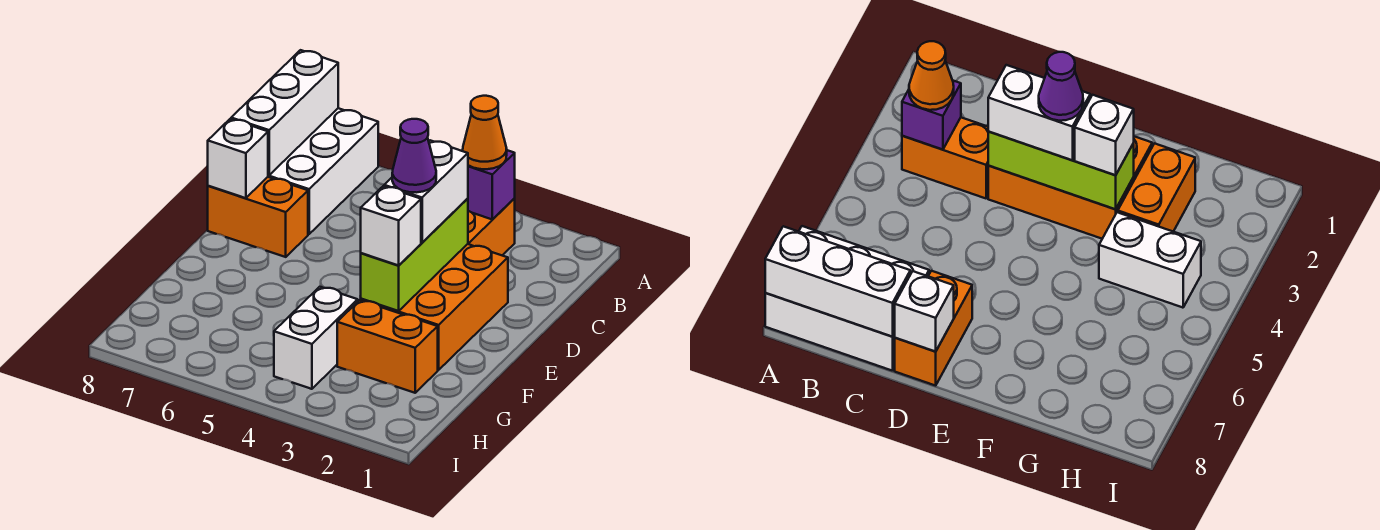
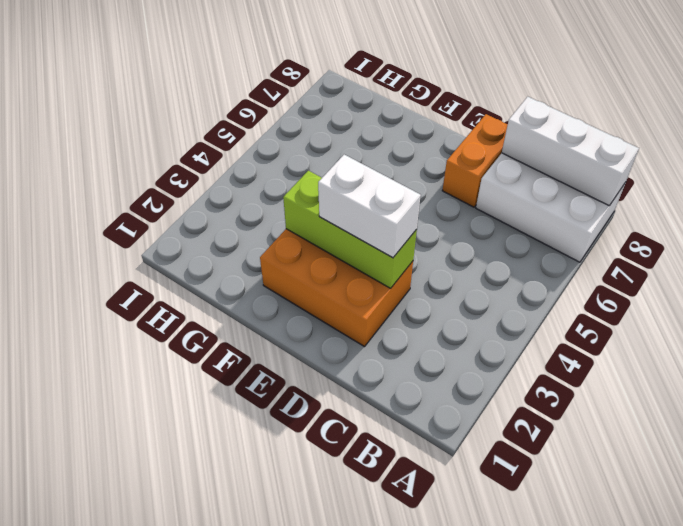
none -> orange brick B3:C3 level 1
none -> orange brick G2:G3 level 1
none -> white brick G4:H4 level 1

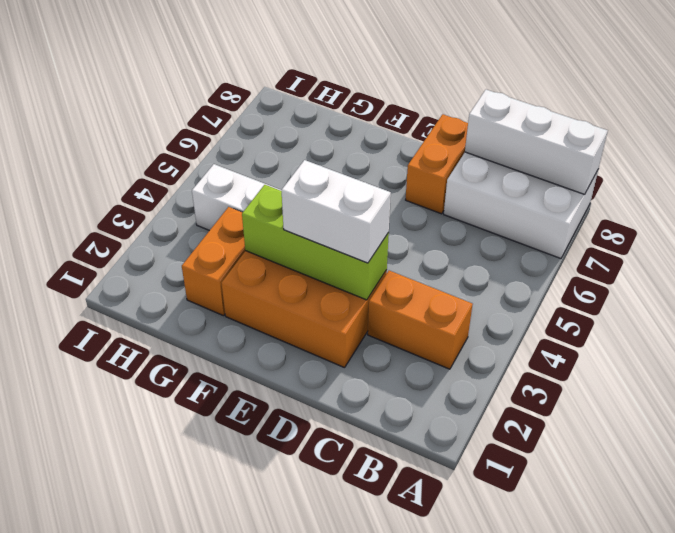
none -> purple brick B3 level 2
none -> white brick D8 level 2
none -> orange cone B3 level 3

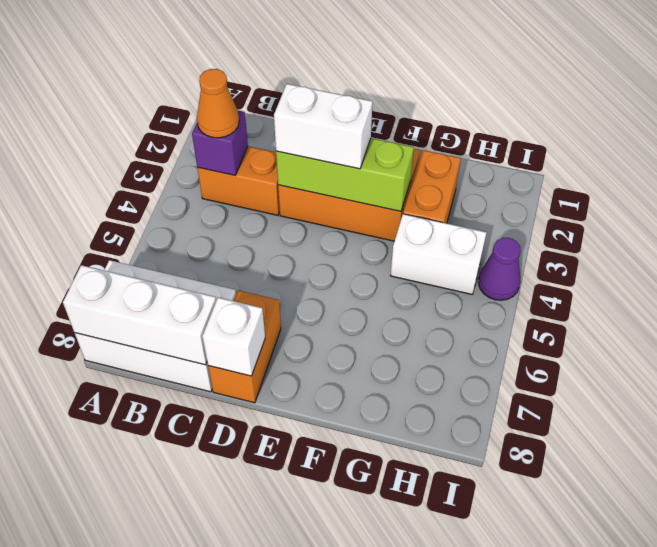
purple cone I4 level 1 -> purple cone E3 level 4
none -> white brick F3 level 3

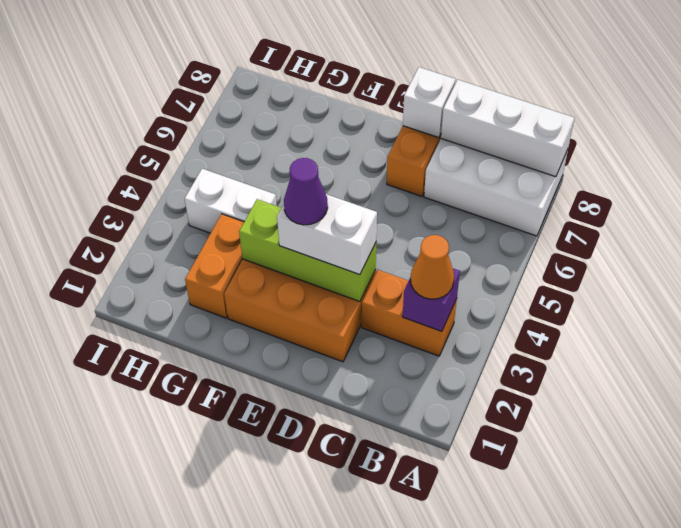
none -> white brick F3 level 3

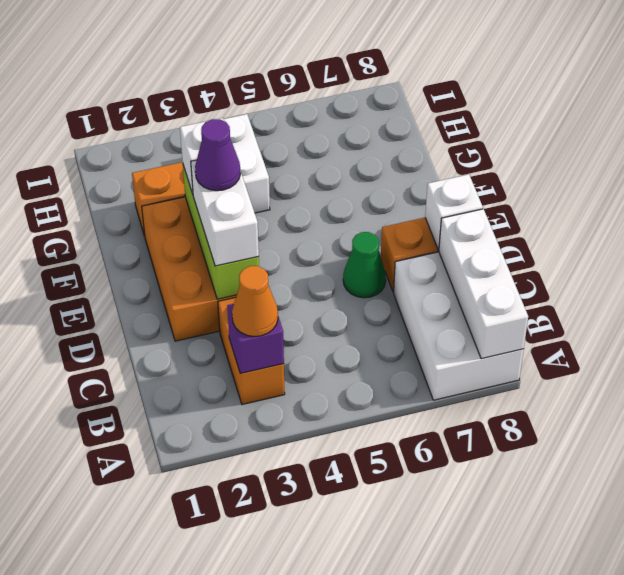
green cone D6 level 1 -> none

